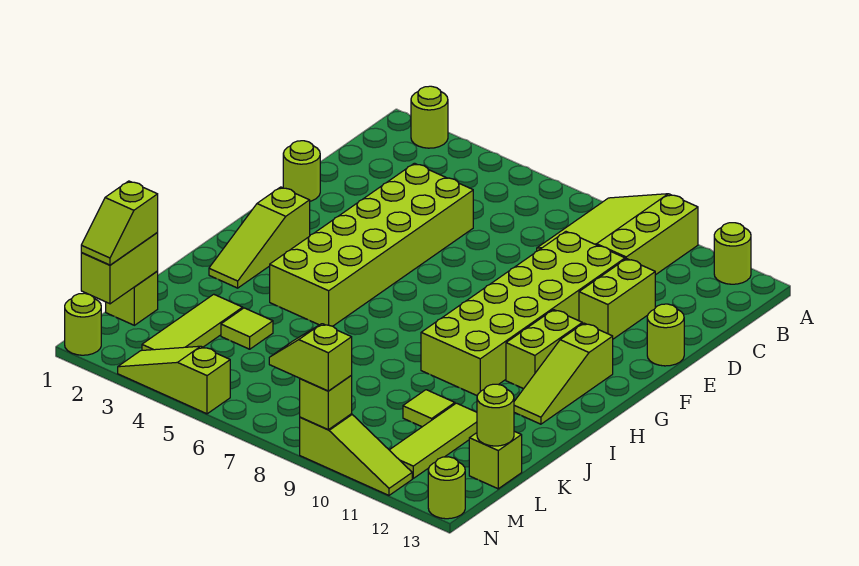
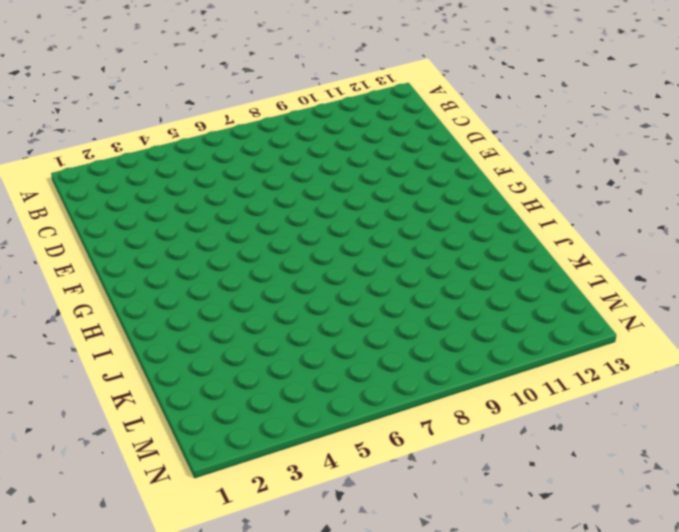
none -> lime round brick A2 level 1
none -> lime slope A8:C10 level 1 top 10
none -> lime round brick A12 level 1

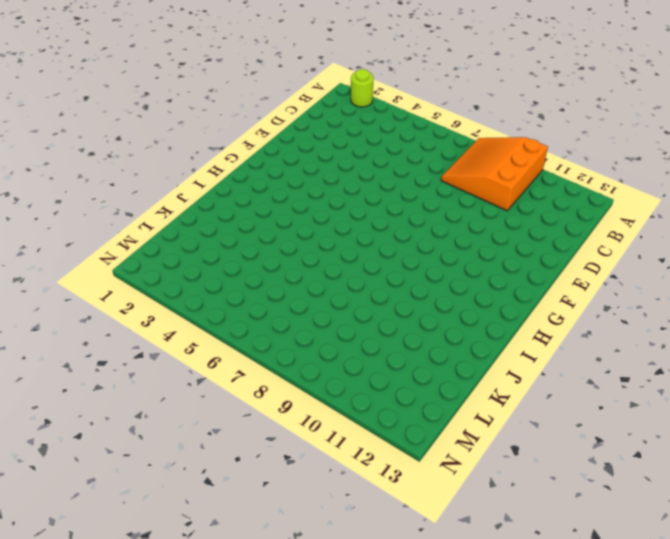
orange slope A8:C10 level 1 top 10 -> lime slope A8:C10 level 1 top 10
none -> lime round brick A12 level 1
none -> lime brick D4:I5 level 1
none -> lime brick D9:I10 level 1

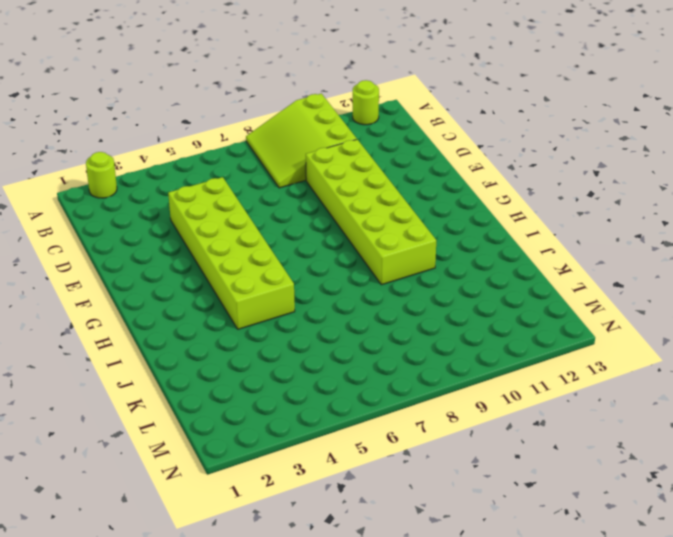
none -> lime brick D11:E11 level 1
none -> lime round brick E1 level 1
none -> lime round brick E13 level 1

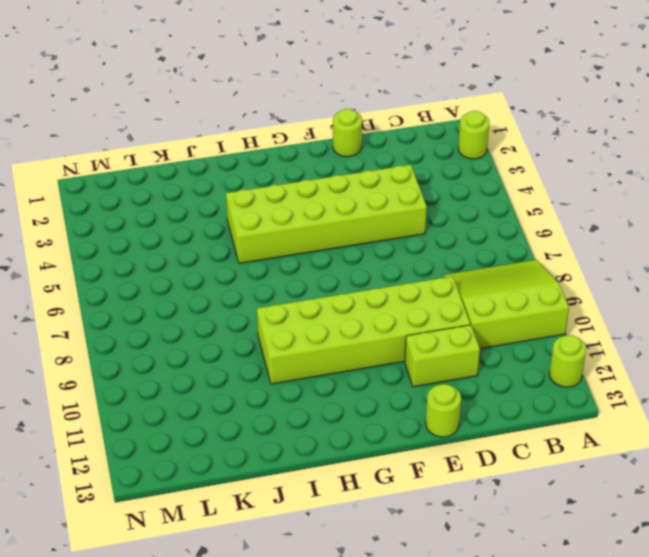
none -> lime slope G2:I2 level 1 top G
none -> lime brick G11:H11 level 1
none -> lime slope G12:I12 level 1 top G

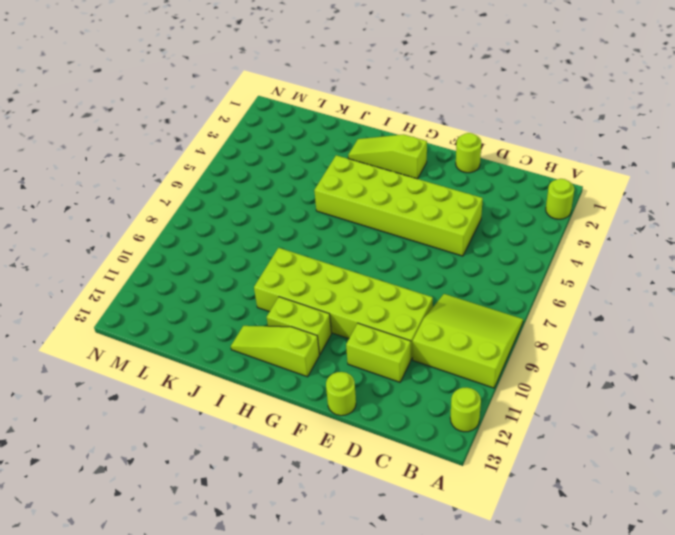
none -> lime tile K3:M3 level 1
none -> lime tile K4 level 1
none -> lime tile K10 level 1

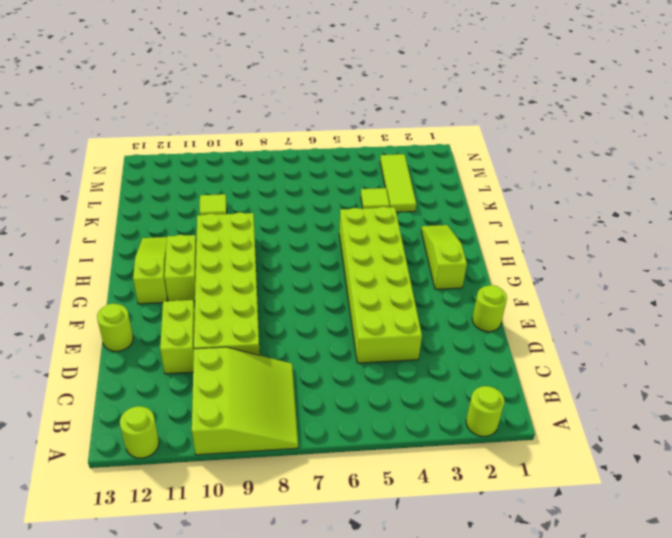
none -> lime tile K11:M11 level 1
none -> lime brick L1 level 1
none -> lime brick L13 level 1

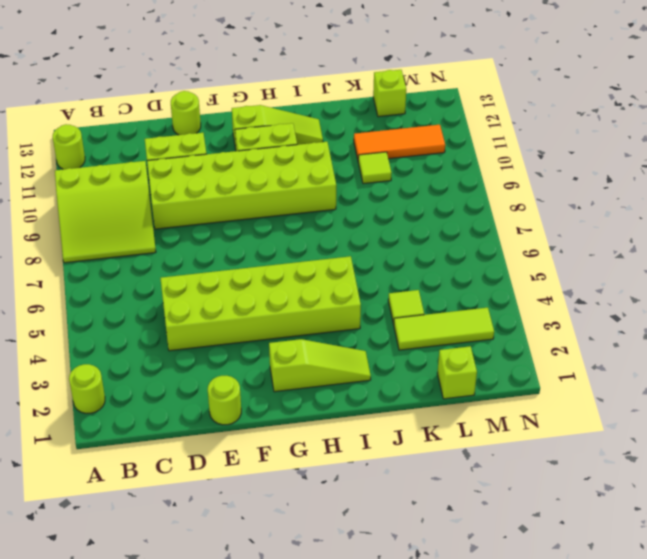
orange tile K11:M11 level 1 -> lime tile K11:M11 level 1
none -> lime round brick N1 level 1
none -> lime slope N3:N5 level 1 top 5
none -> lime slope N9:N11 level 1 top 9

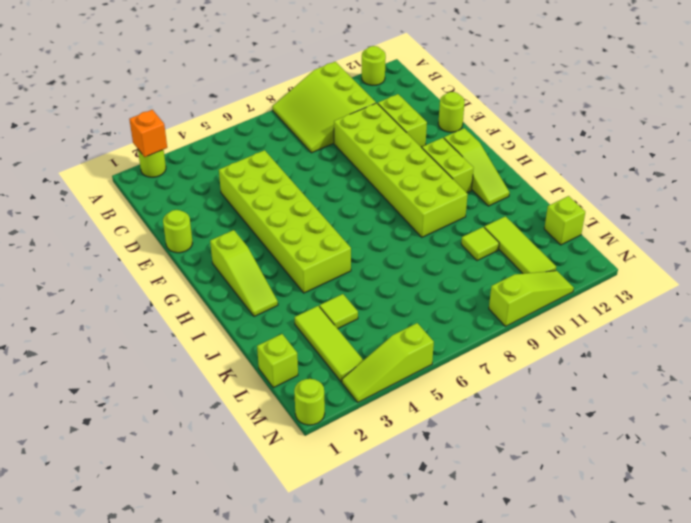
orange brick A2 level 2 -> none
none -> lime round brick N13 level 1
none -> lime brick L1:M1 level 2
none -> lime round brick L13 level 2

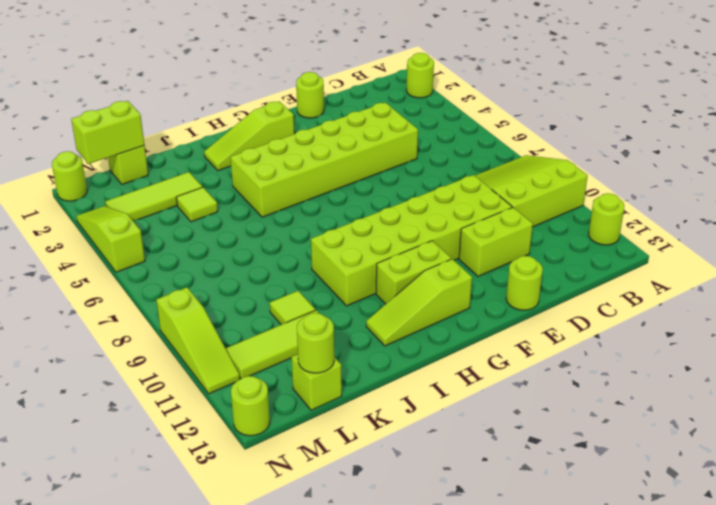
none -> lime brick N9 level 2
none -> lime slope L1:M1 level 3 top L
none -> lime slope N8:N9 level 3 top 9

